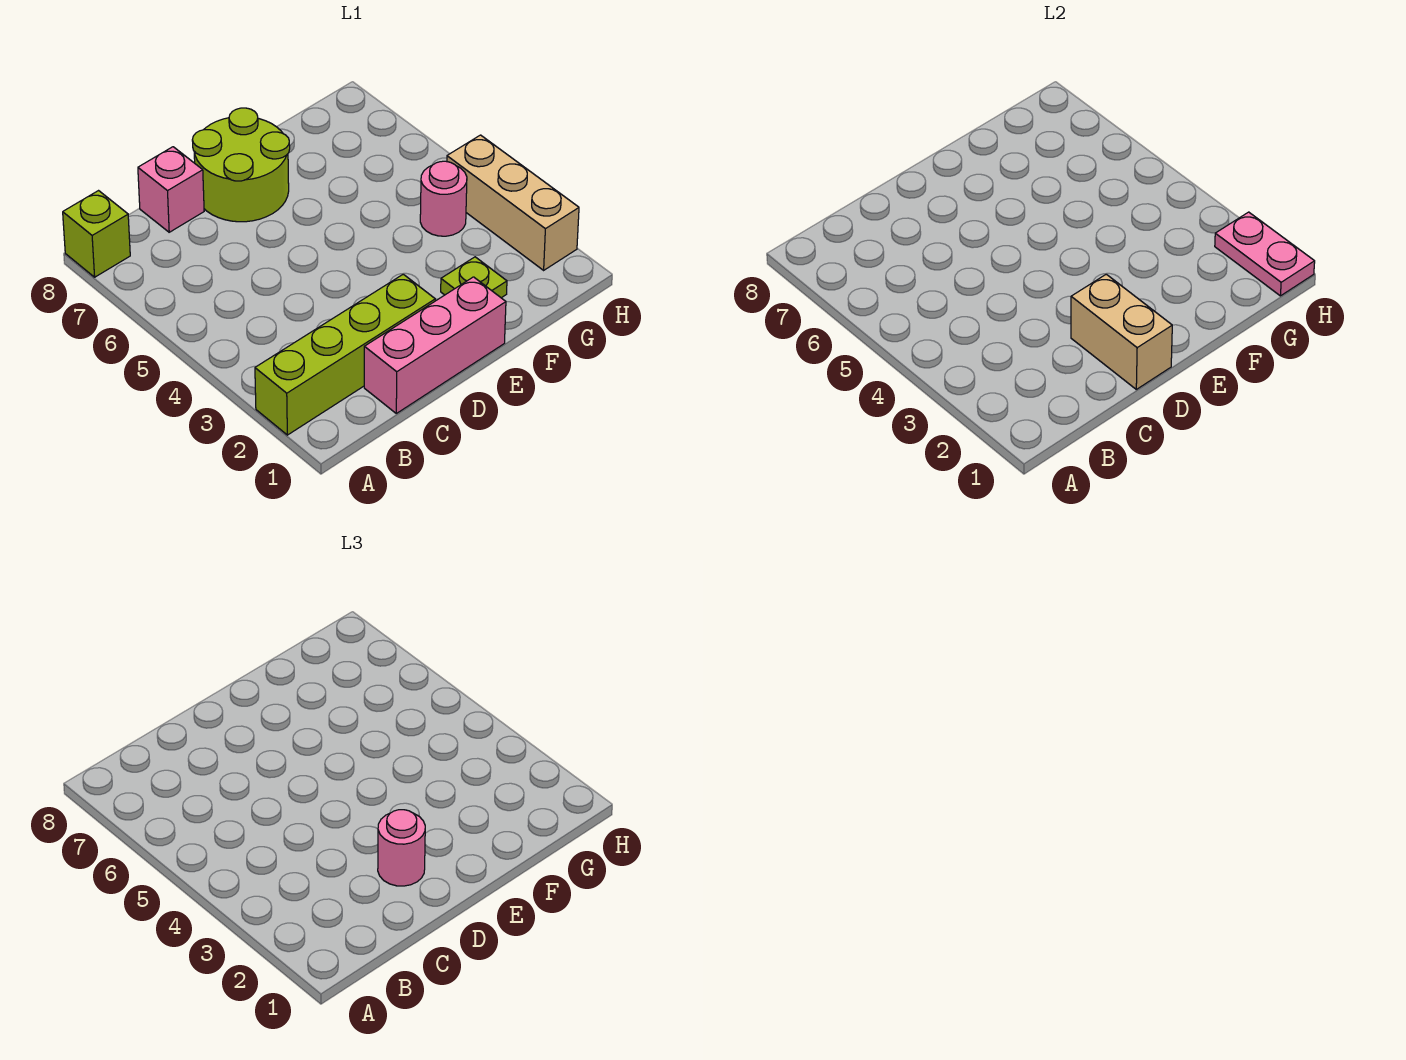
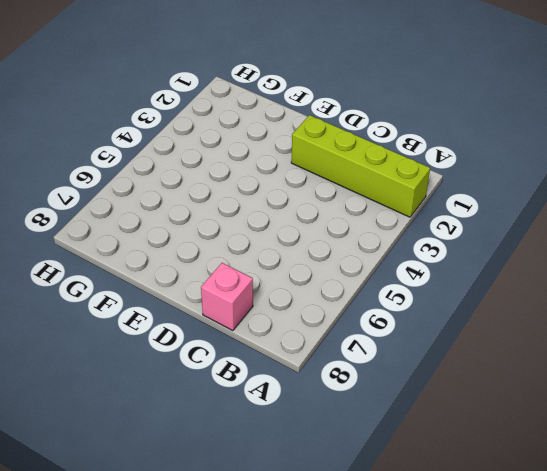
none -> lime brick A8 level 1
none -> pink brick C1:E1 level 1

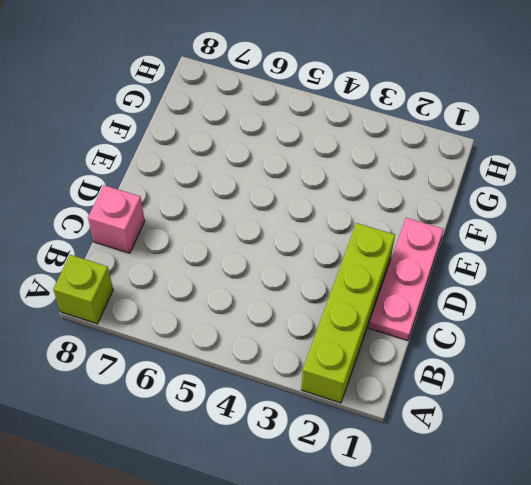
pink plate C1:E1 level 1 -> pink brick C1:E1 level 1
none -> lime round brick D7:E8 level 1
none -> lime plate F2 level 1

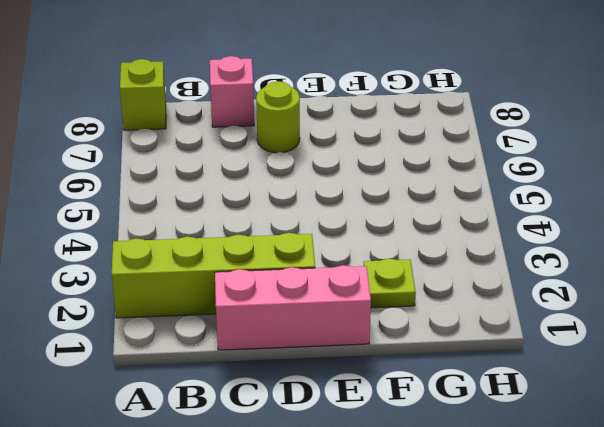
lime round brick D7 level 1 -> lime round brick D7:E8 level 1
none -> pink round brick G4 level 1
none -> tan brick H2:H4 level 1

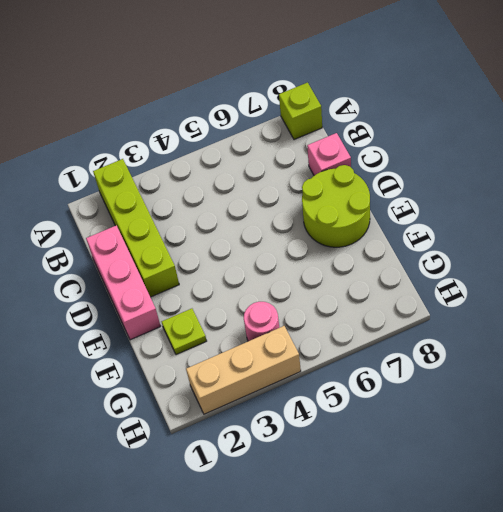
none -> tan brick D1:D2 level 2
none -> pink plate H1:H2 level 2

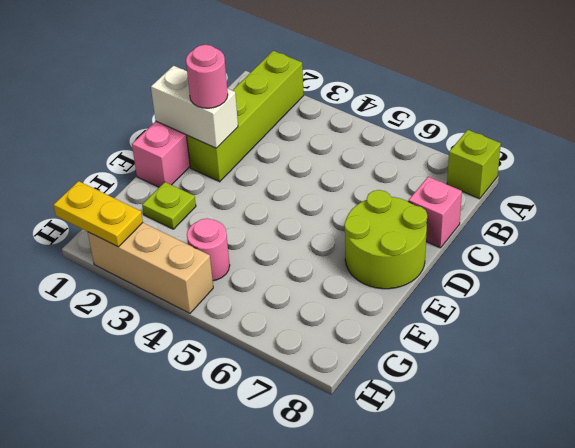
white brick D1:D2 level 2 -> tan brick D1:D2 level 2
yellow plate H1:H2 level 2 -> pink plate H1:H2 level 2

